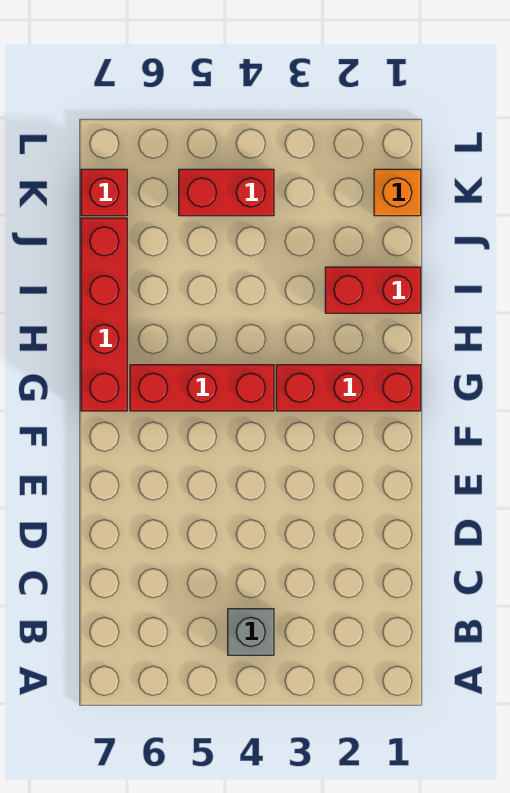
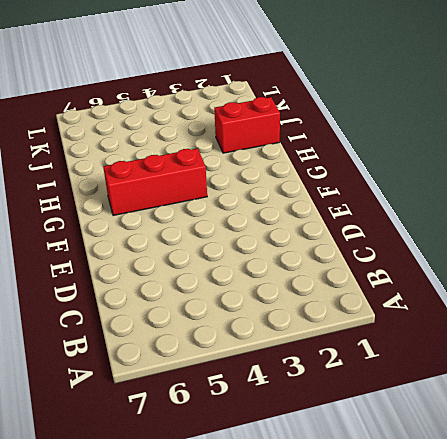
none -> grey brick B4 level 1
none -> red brick G1:G3 level 1

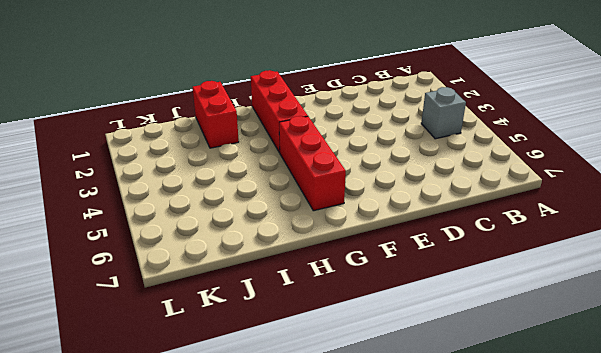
none -> red brick G7:J7 level 1
none -> orange brick K1 level 1

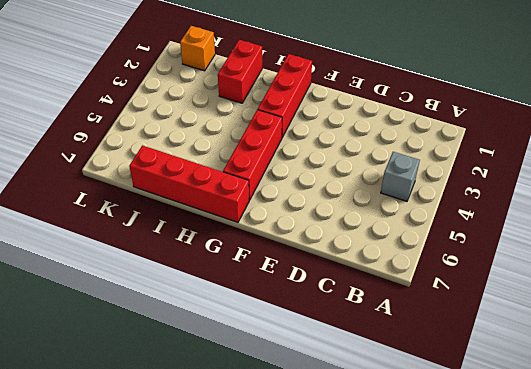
none -> red brick K4:K5 level 1
none -> red brick K7 level 1

